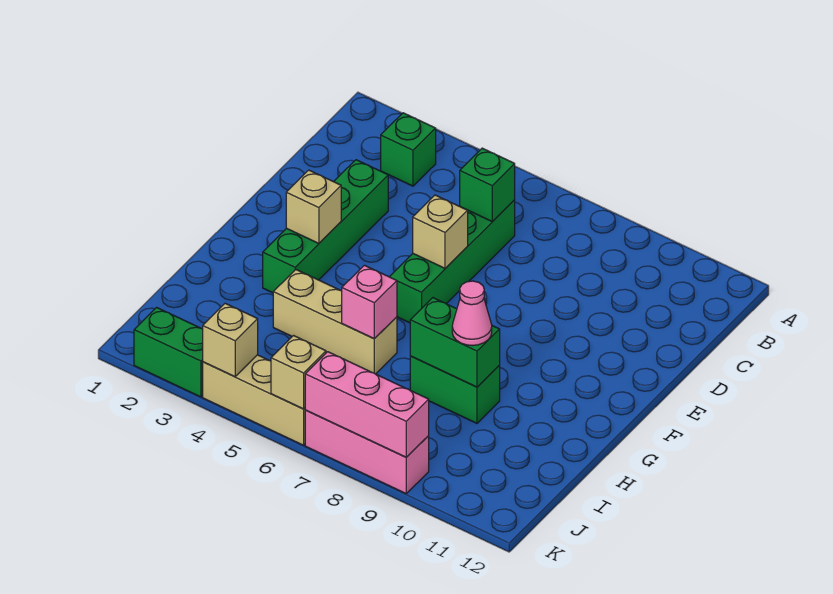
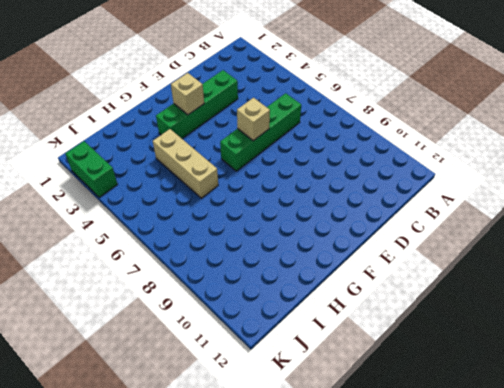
none -> green brick B3 level 1
none -> green brick H8:H9 level 1
none -> tan brick K4:K6 level 1

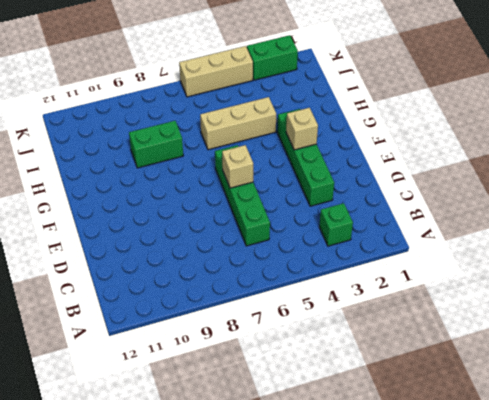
none -> pink brick K7:K9 level 1
none -> green brick C6 level 2
none -> pink brick H6 level 2

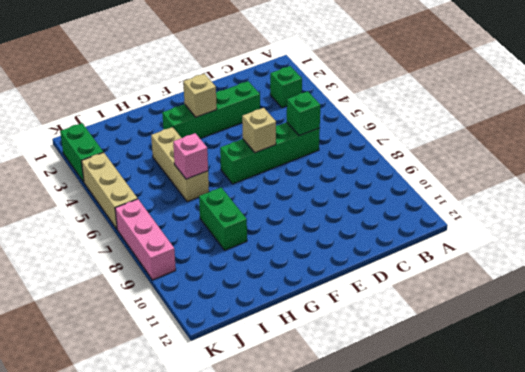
none -> green brick H8:H9 level 2
none -> tan brick K4 level 2
none -> tan brick K6 level 2

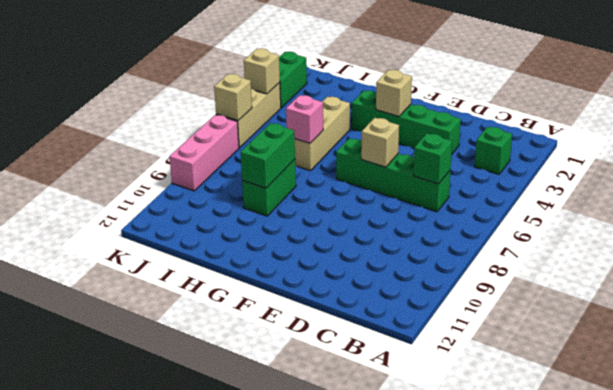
none -> pink brick K7:K9 level 2
none -> pink cone H9 level 3

